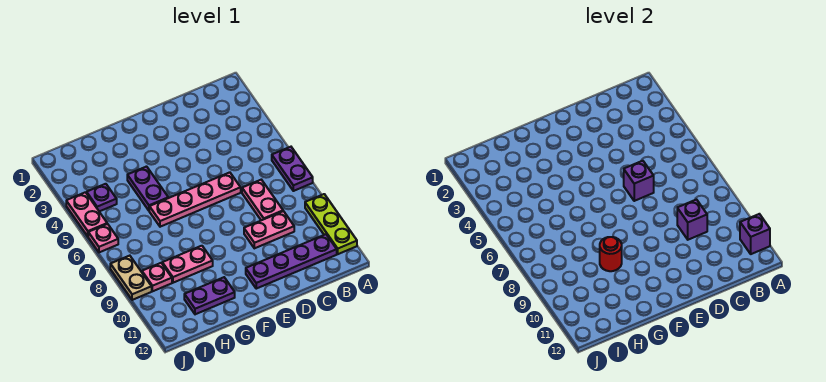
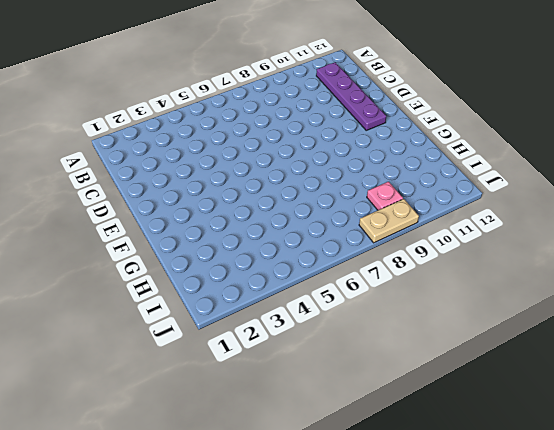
none -> purple plate A6:A7 level 1
none -> lime plate A9:A11 level 1
none -> pink plate C7:C8 level 1

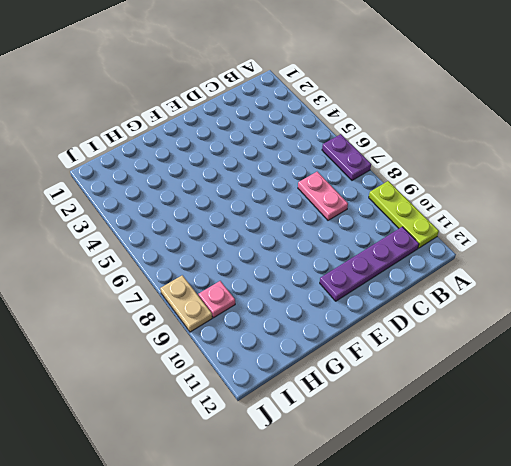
none -> pink plate C9:D9 level 1
none -> pink plate D6:G6 level 1
none -> purple plate G4:G5 level 1

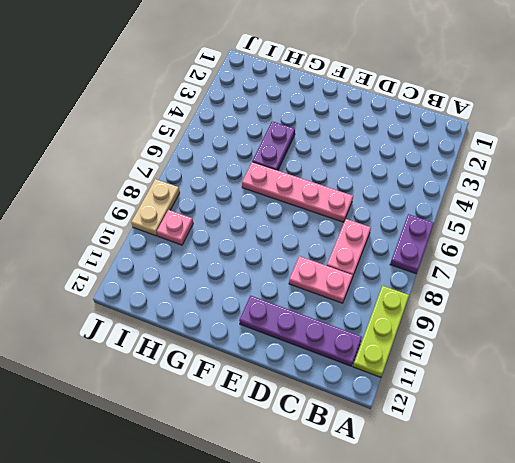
none -> pink plate G9:H9 level 1
none -> purple plate G11:H11 level 1
none -> purple plate I4 level 1

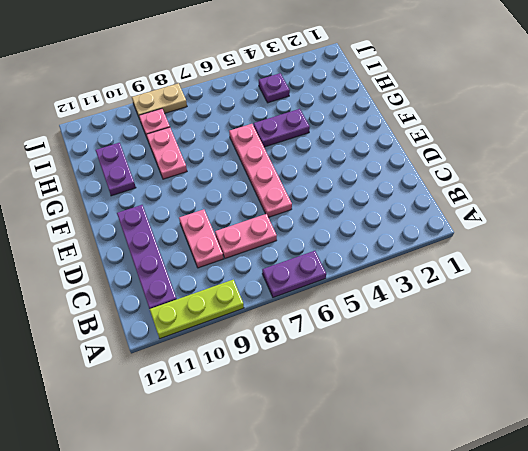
none -> pink plate J4:J5 level 1
none -> pink plate J6 level 1
none -> purple brick A11 level 2

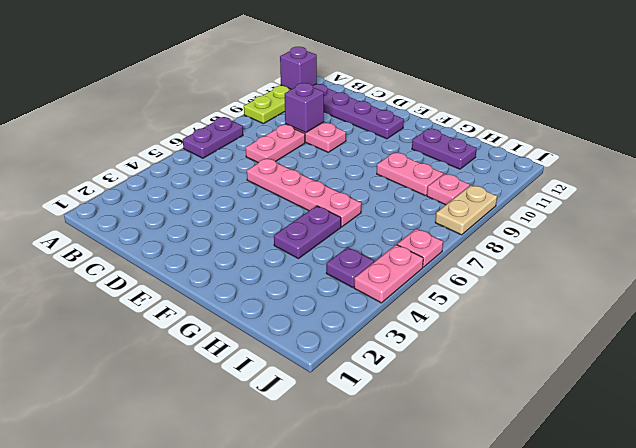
none -> purple brick D6 level 2
none -> red round brick G9 level 2

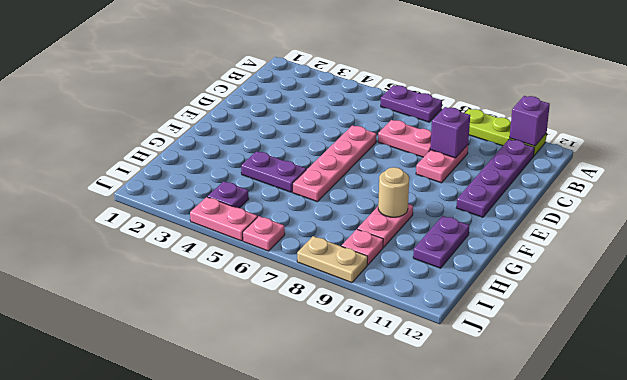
tan round brick G9 level 2 -> red round brick G9 level 2
none -> purple brick D6 level 2

